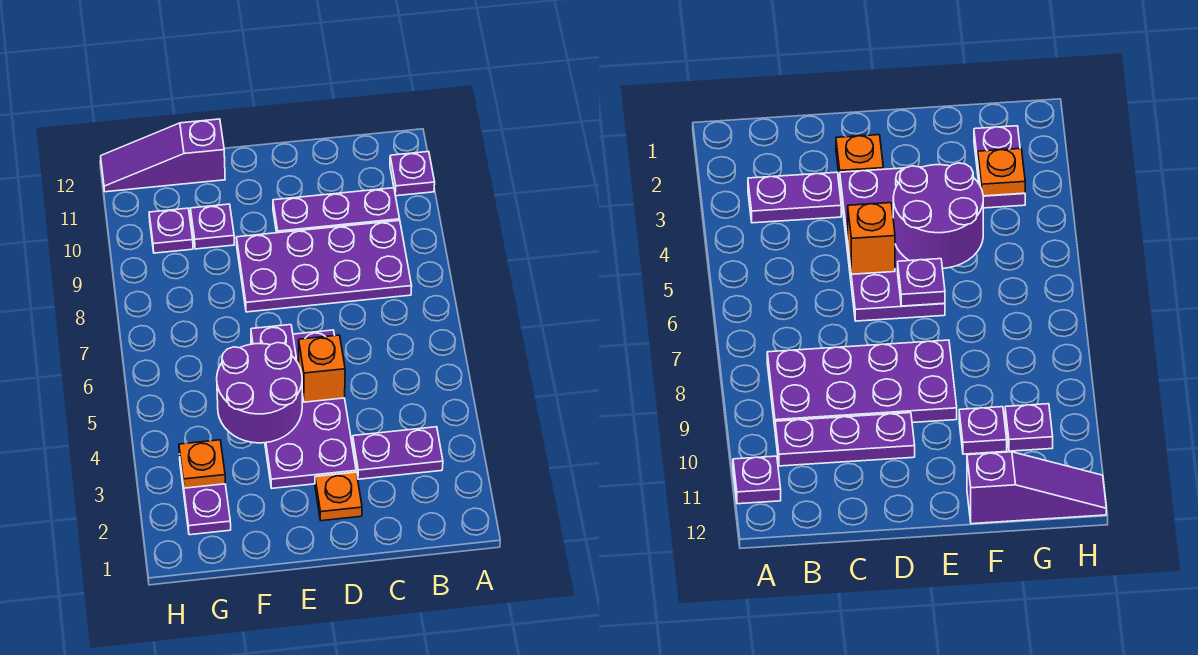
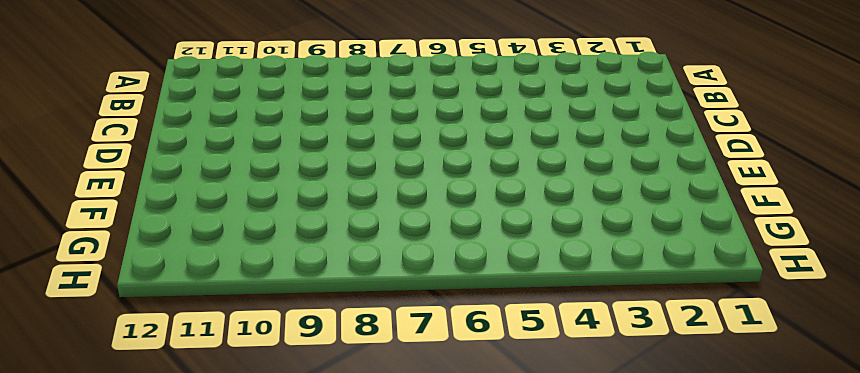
none -> purple plate A11 level 1
none -> purple plate B3:C3 level 1
none -> purple plate B8:E9 level 1

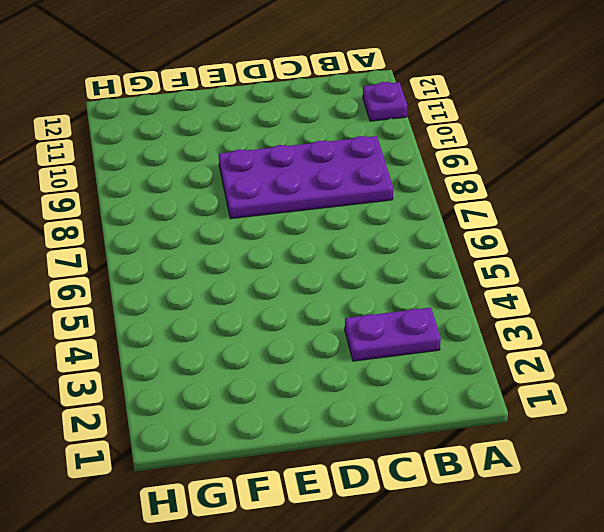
none -> purple plate B10:D10 level 1
none -> orange plate D2 level 1
none -> purple plate D3:E6 level 1

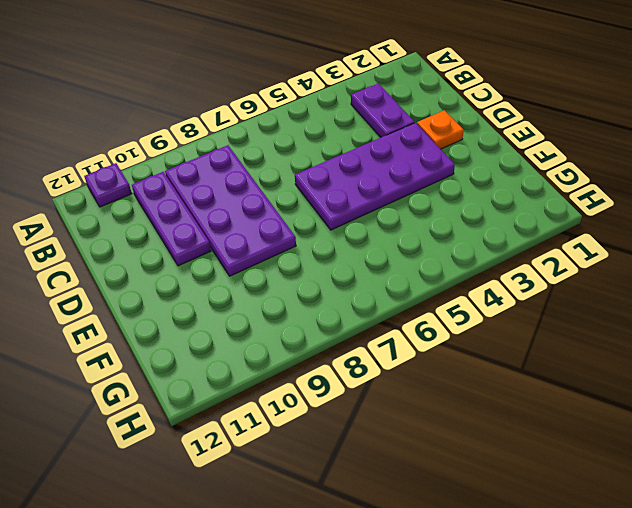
none -> purple plate F10 level 1
none -> purple slope F12:H12 level 1 top F
none -> purple plate G2:G3 level 1

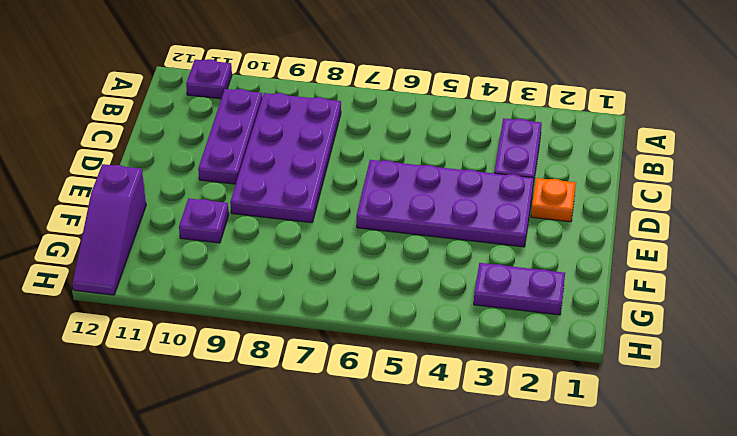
none -> purple plate G10 level 1
none -> orange brick D5 level 2
none -> purple round brick E4:F5 level 2

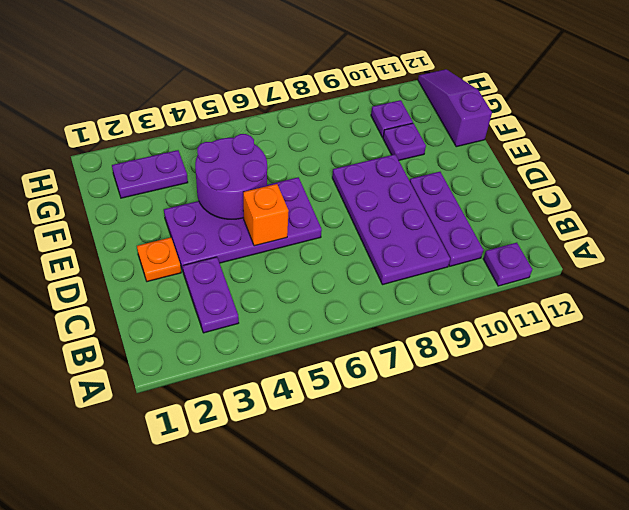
none -> purple plate E6 level 2
none -> orange plate G3 level 2

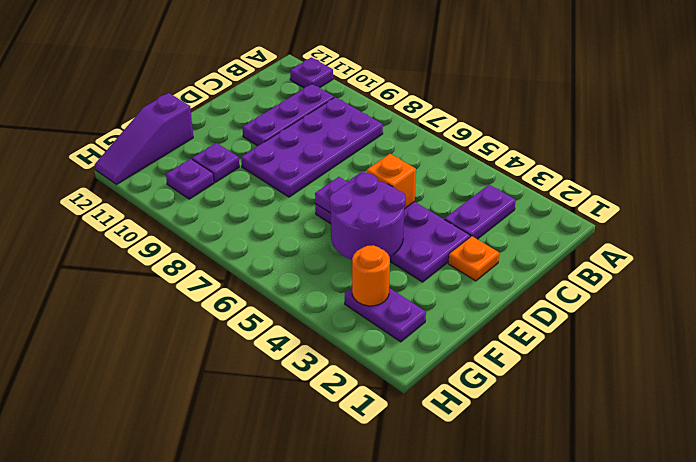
orange round brick G3 level 2 -> orange plate G3 level 2

